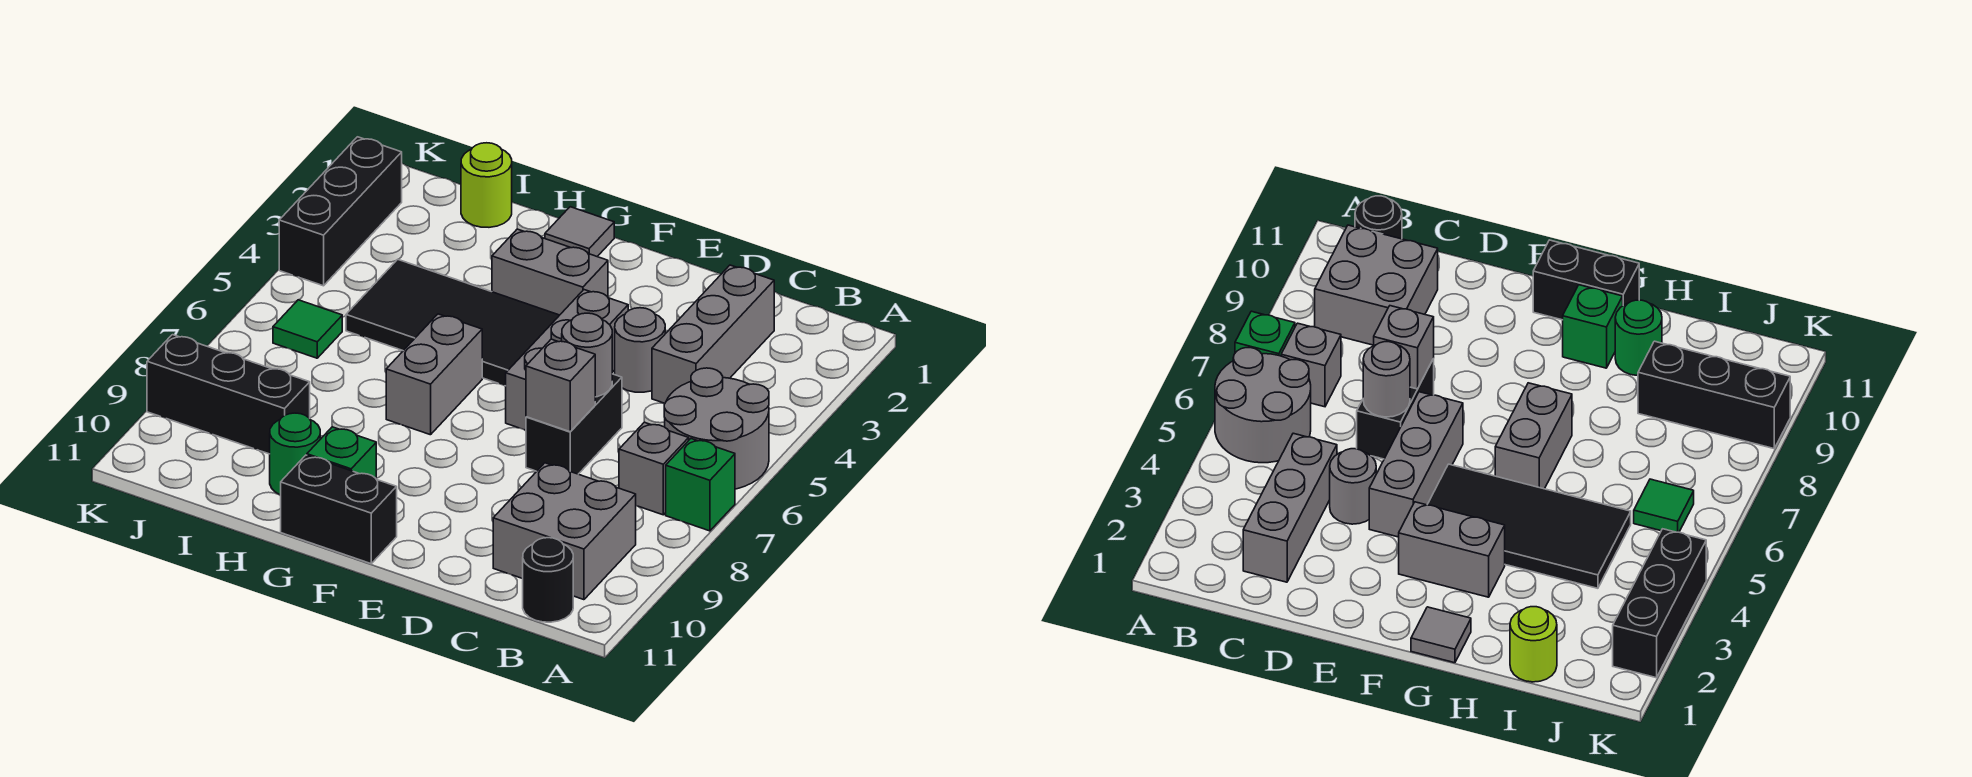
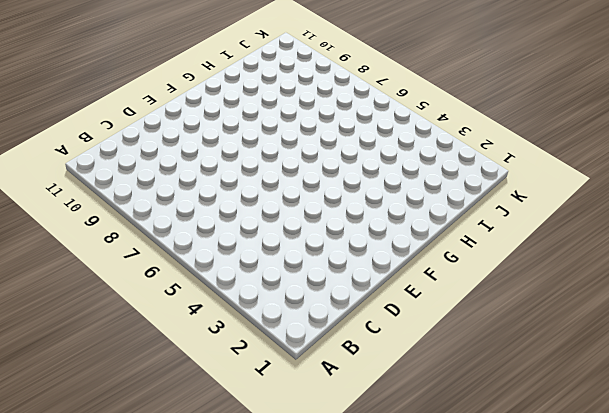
none -> grey round brick A5:B6 level 1
none -> green brick A7 level 1
none -> grey brick B7 level 1

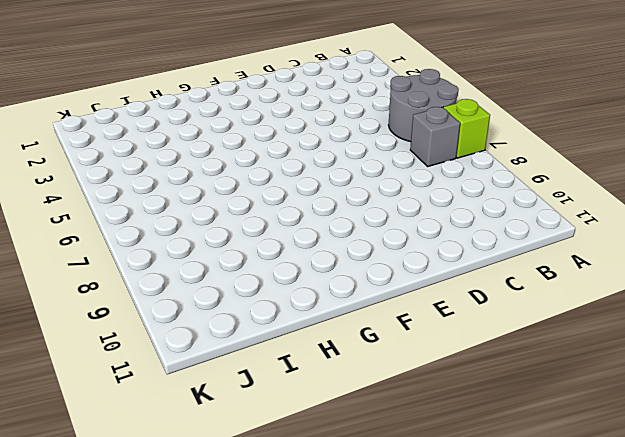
lime brick A7 level 1 -> green brick A7 level 1
none -> grey brick B9:C10 level 1
none -> black round brick B11 level 1
none -> grey brick C2:C4 level 1

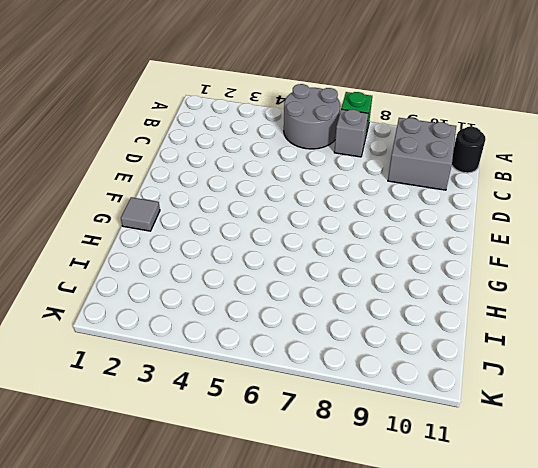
none -> grey brick C2:C4 level 1
none -> grey round brick D4 level 1
none -> black brick D6:D7 level 1

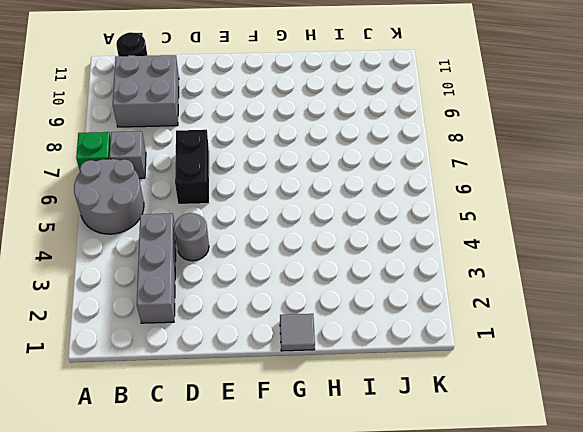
none -> grey brick E4:E6 level 1
none -> grey brick F3:G3 level 1
none -> black tile F4:I5 level 1

